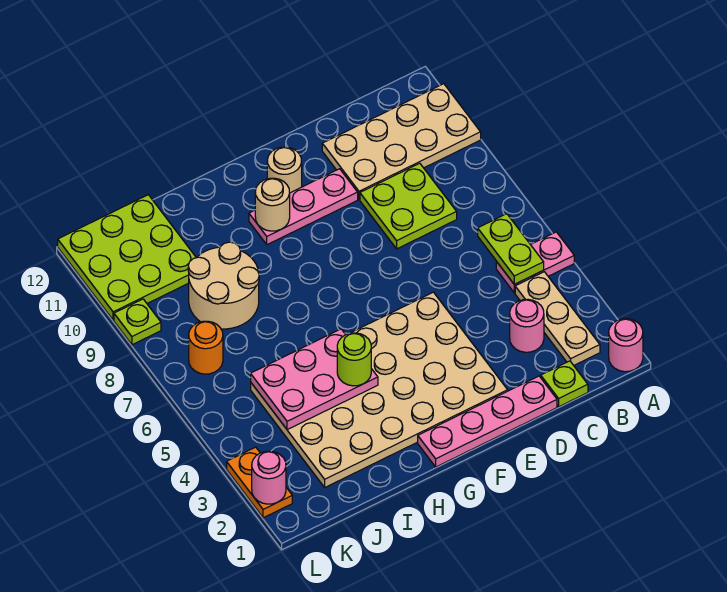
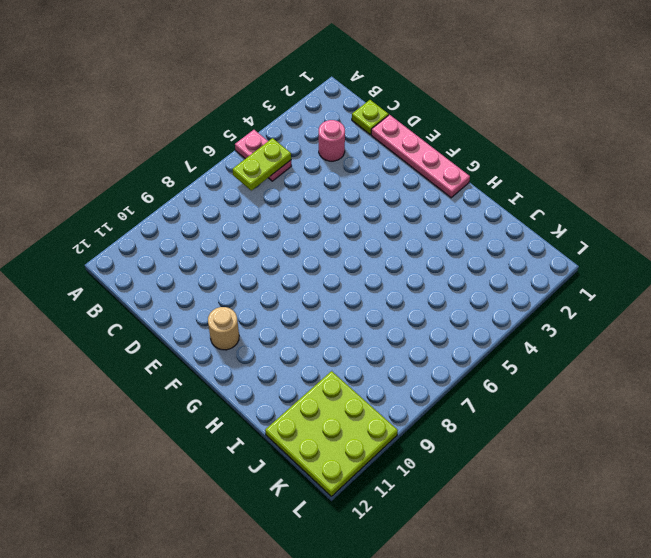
none -> pink round brick A1 level 1
none -> tan plate A10:D11 level 1
none -> tan plate B2:B4 level 1

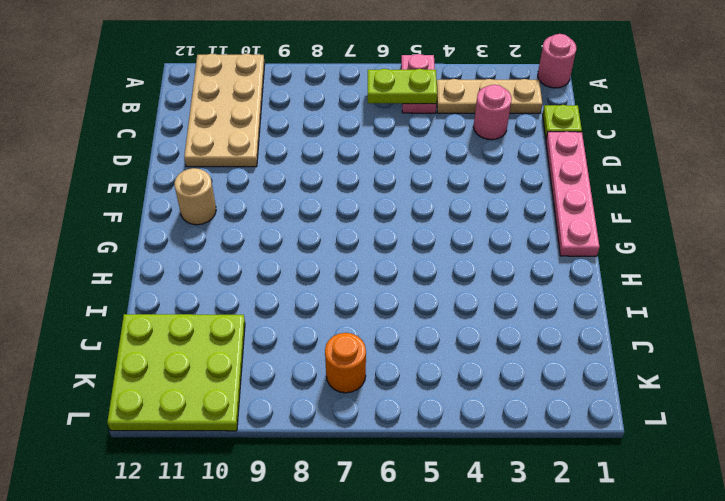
none -> lime plate C8:D9 level 1
none -> tan plate E2:J5 level 1
none -> pink plate E10:G10 level 1

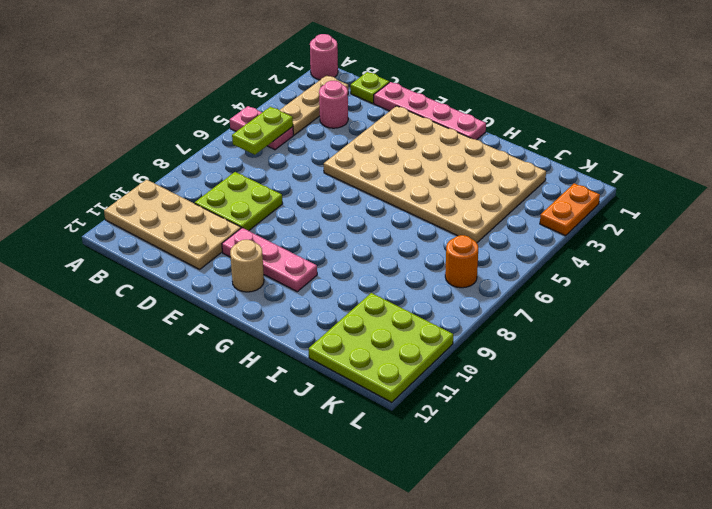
none -> tan round brick I8:J9 level 1
none -> lime plate L9 level 1
none -> tan round brick G10 level 2

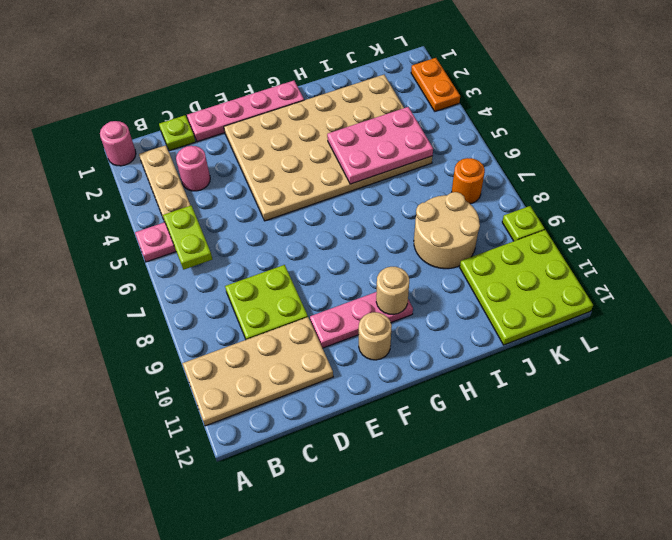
none -> pink round brick L2 level 2
none -> lime round brick H4 level 3

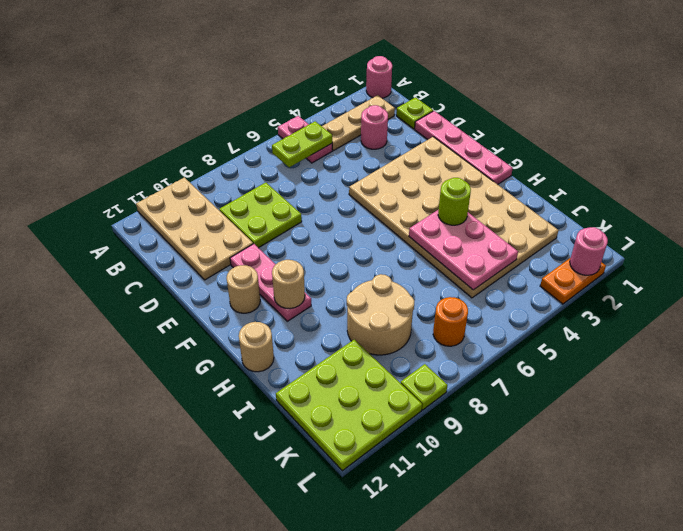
tan round brick H12 level 1 -> none

